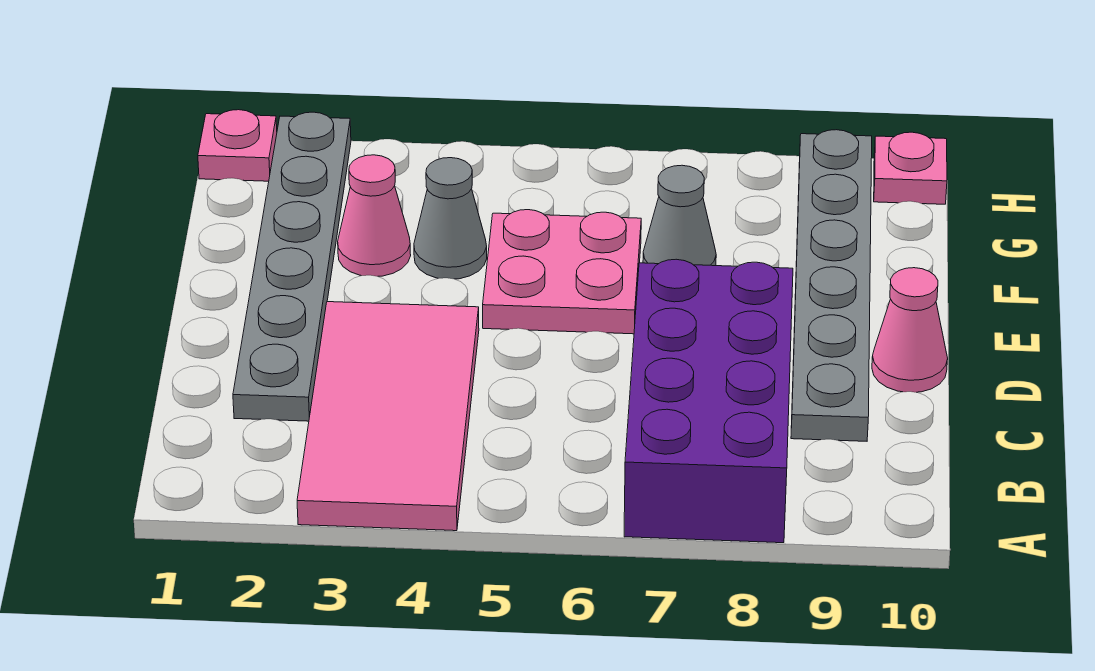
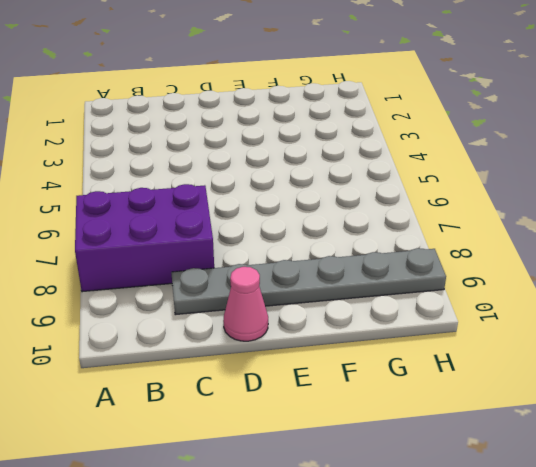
purple brick A7:C8 level 1 -> purple brick A7:D8 level 1
none -> pink tile A3:D4 level 1
none -> grey plate C2:H2 level 1

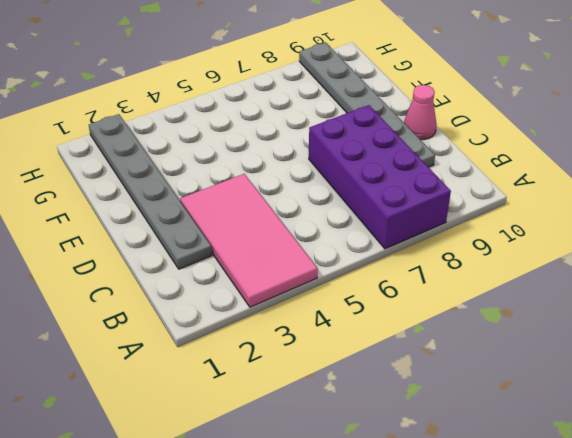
none -> pink plate E5:F6 level 1
none -> pink cone F3 level 1

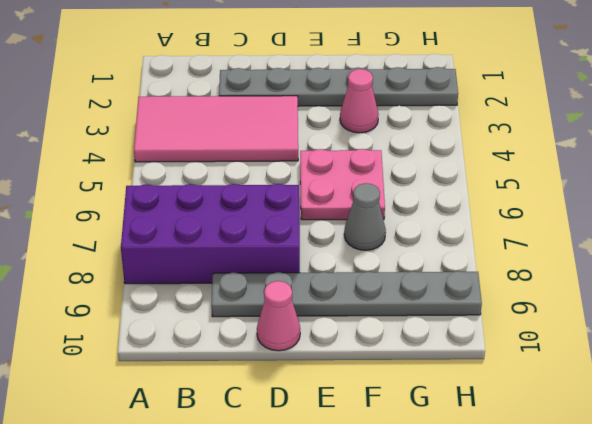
none -> grey cone F4 level 1
none -> pink plate H1 level 1

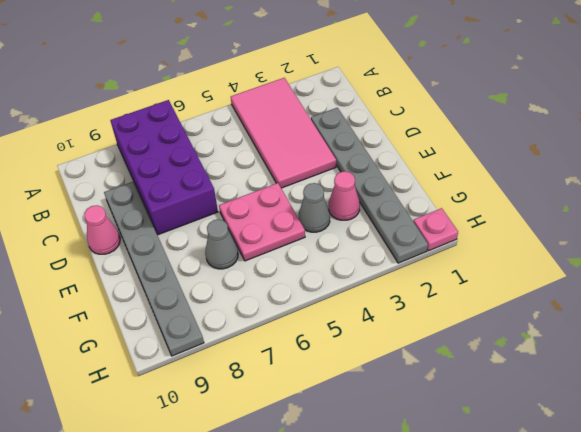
none -> pink plate H10 level 1

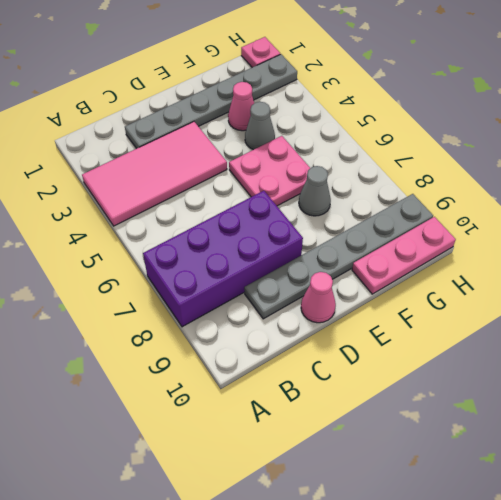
pink plate F10:H10 level 1 -> pink plate H10 level 1

